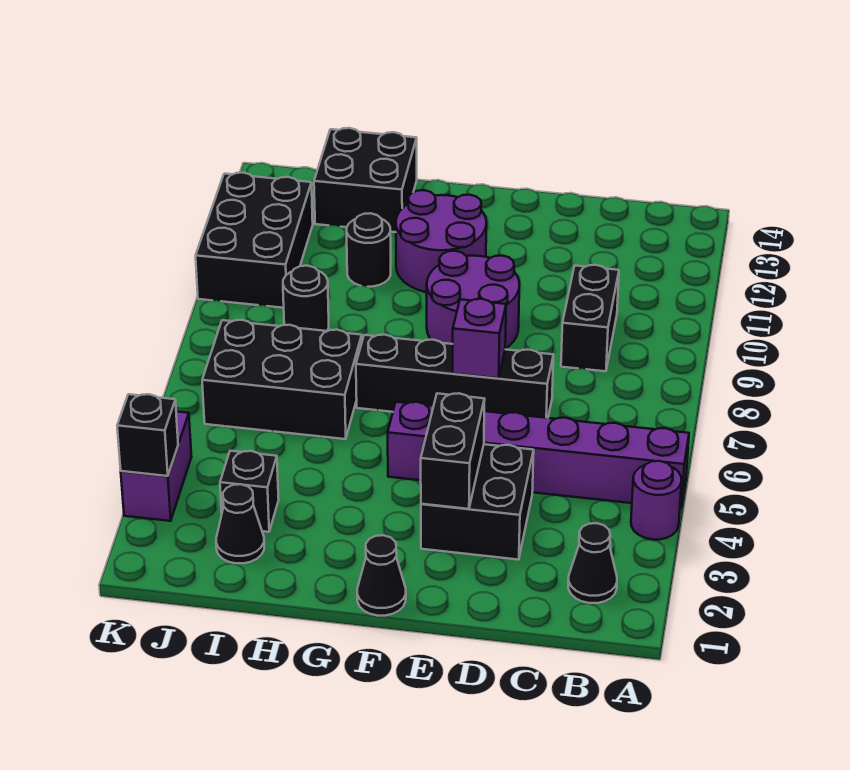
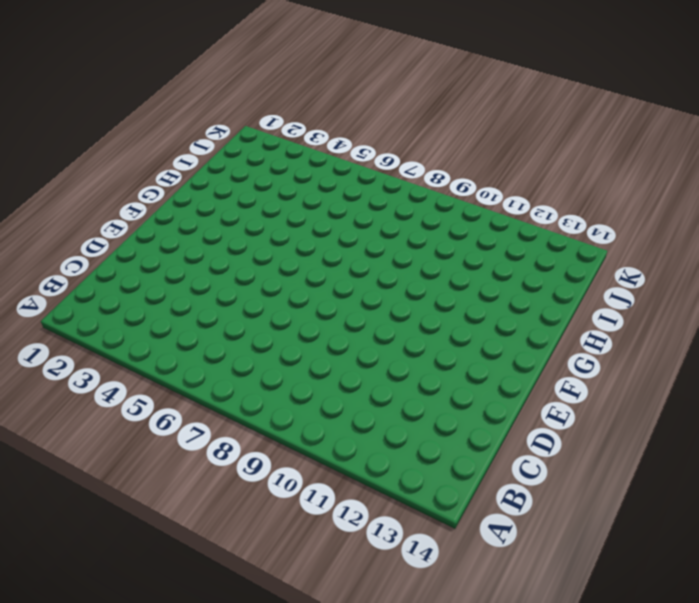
none -> purple round brick A4 level 1
none -> purple brick A5:F5 level 1
none -> black cone B2 level 1

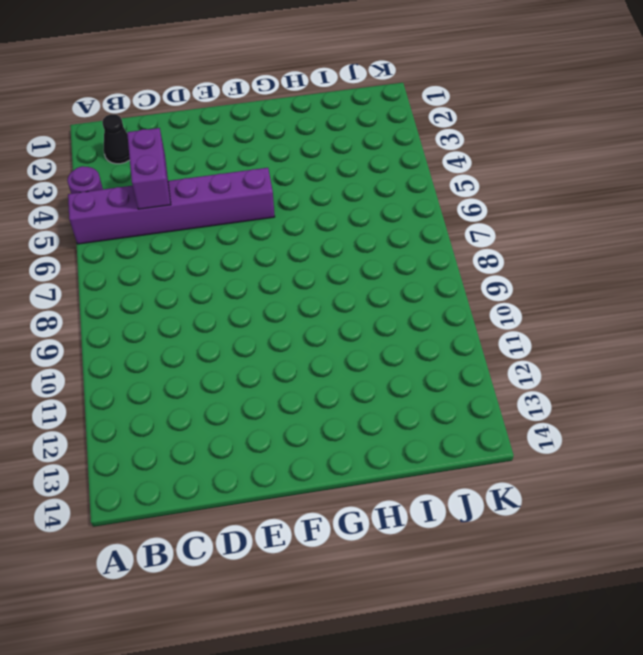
purple brick C4:C5 level 2 -> purple brick K3:K4 level 1
none -> black brick C9:C10 level 1
none -> black brick D3:E4 level 1
none -> black brick D7:G7 level 1

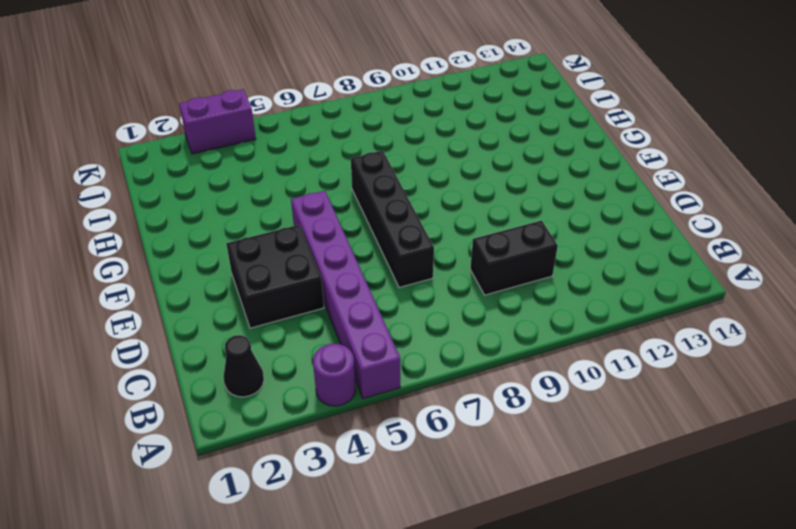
none -> purple round brick E9:F10 level 1
none -> black cone F1 level 1
none -> purple round brick F11:G12 level 1

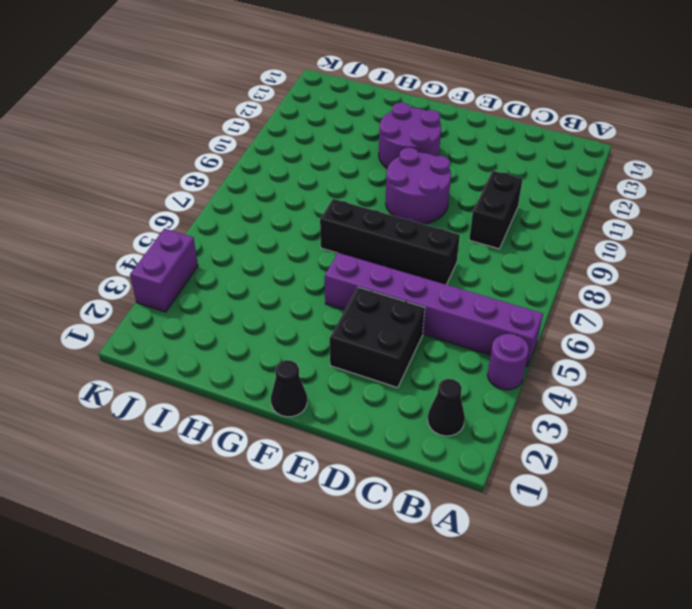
none -> black brick H6:J7 level 1
none -> black round brick H11 level 1
none -> black brick H13:I14 level 1

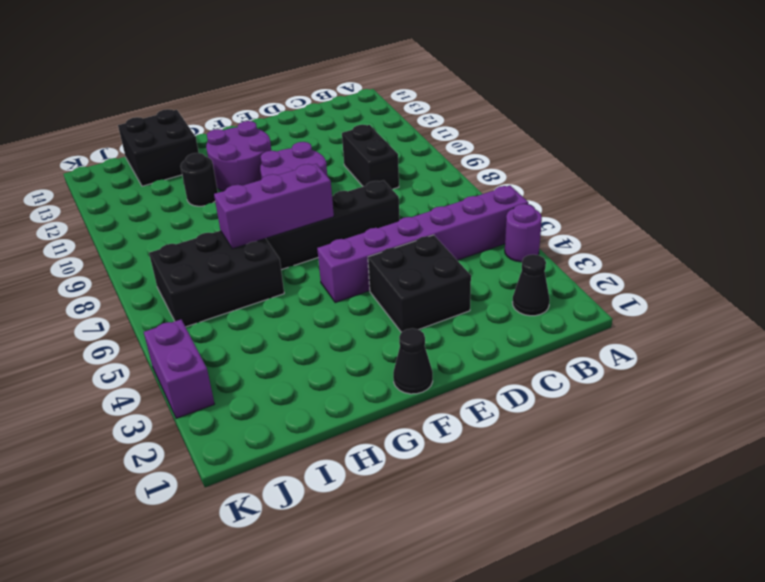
purple brick F7:H7 level 2 -> none
none -> black cone I2 level 1
none -> black brick I3 level 1
none -> black round brick I9 level 1

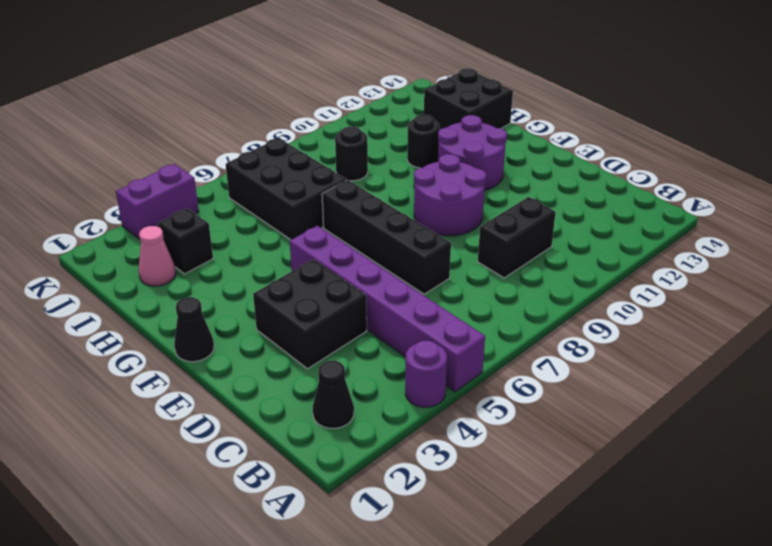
pink cone I2 level 1 -> black cone I2 level 1
none -> black brick J10:K12 level 1
none -> black brick E3:E4 level 2
none -> purple brick E7 level 2

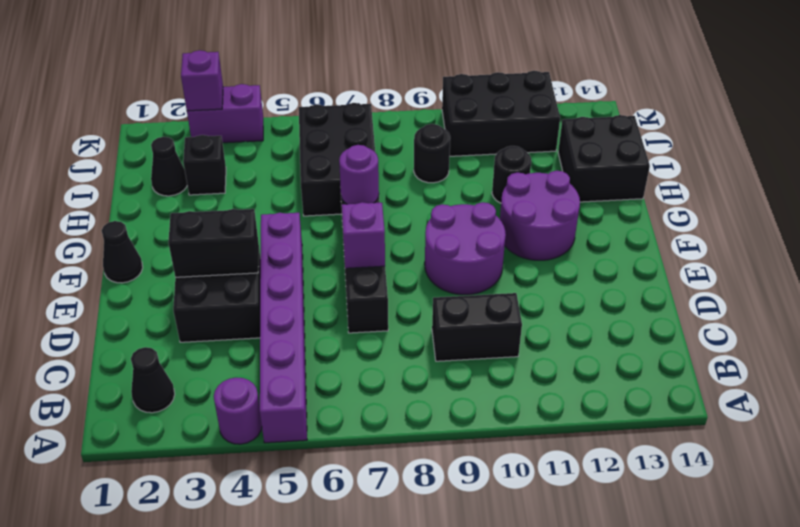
purple round brick G7 level 2 -> none
purple brick K3 level 2 -> black brick K3 level 2

